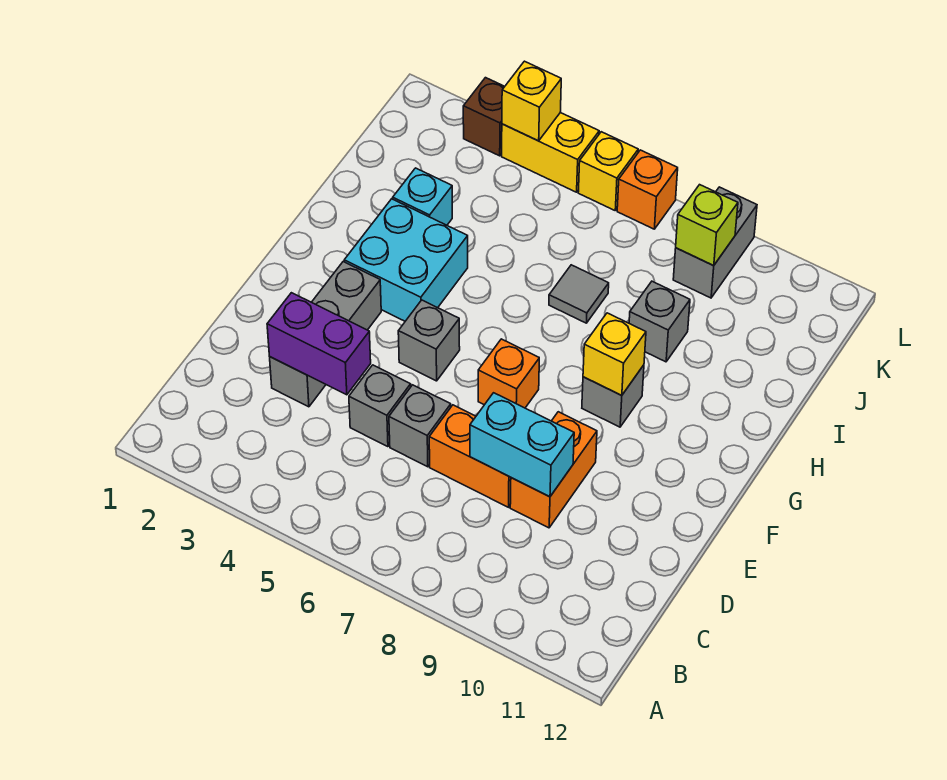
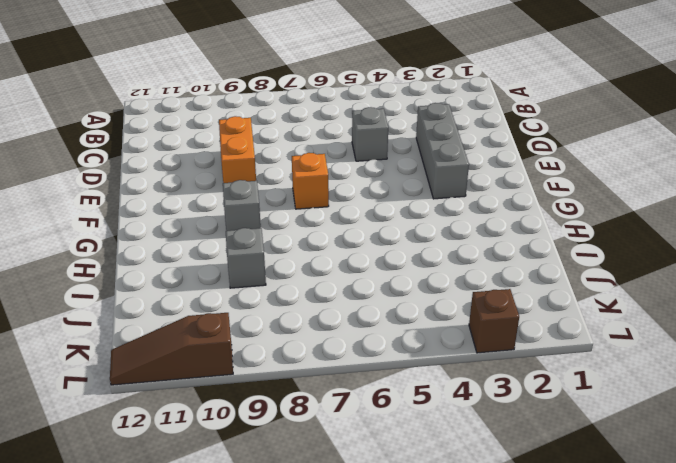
brown slope L10:L12 level 1 top 10 -> none
none -> grey brick D6 level 1
none -> orange brick D7:D8 level 1
none -> grey brick F5 level 1

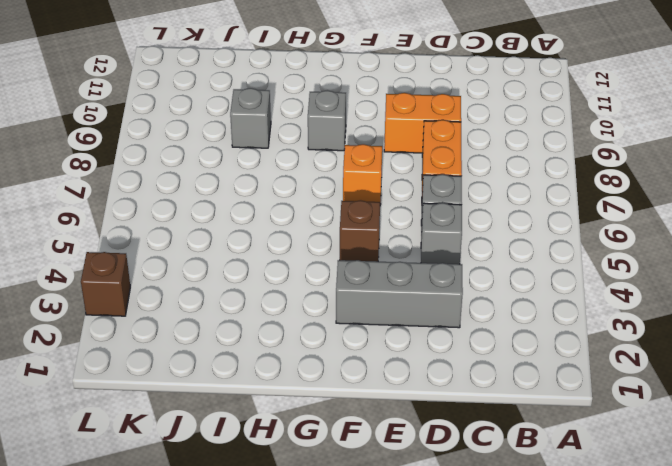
brown brick F5 level 1 -> grey brick F5 level 1
none -> cyan brick G3:H4 level 1
none -> cyan brick I3 level 1
none -> grey tile I7 level 1

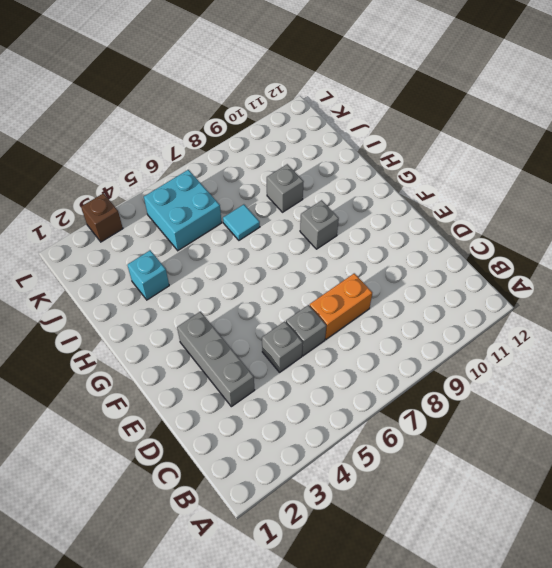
cyan tile I7 level 1 -> grey tile I7 level 1
cyan brick J5:K6 level 1 -> cyan brick G3:H4 level 1
none -> orange brick D9:E9 level 1
none -> grey brick F5 level 1
none -> orange brick F7 level 1

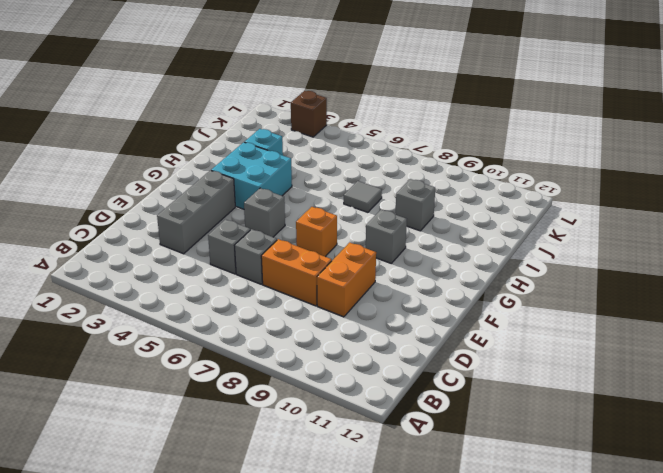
none -> grey brick K9:L9 level 1
none -> yellow brick L4:L5 level 1
none -> yellow brick L6 level 1

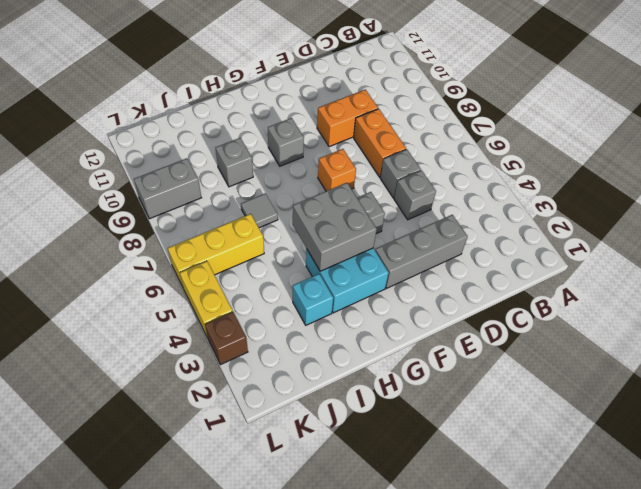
grey brick G4:H5 level 2 -> none
yellow brick J6:L6 level 1 -> yellow brick L6 level 1
none -> orange brick L7 level 1
none -> purple brick D3:D4 level 2
none -> cyan brick D8:D9 level 2

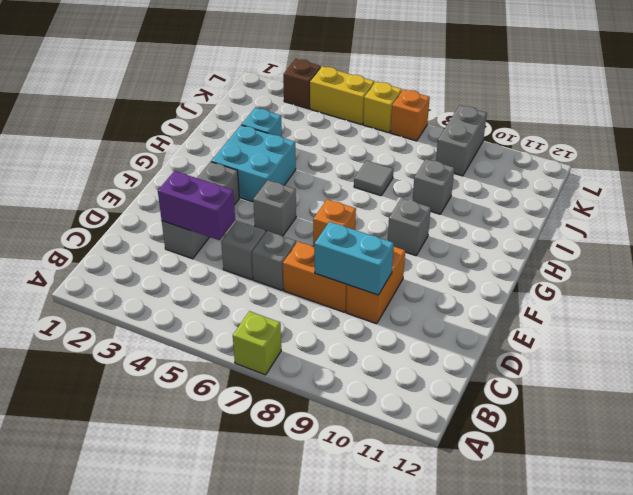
lime brick A7 level 1 -> lime brick K9 level 2
none -> yellow brick G9 level 2
none -> yellow brick L4 level 2

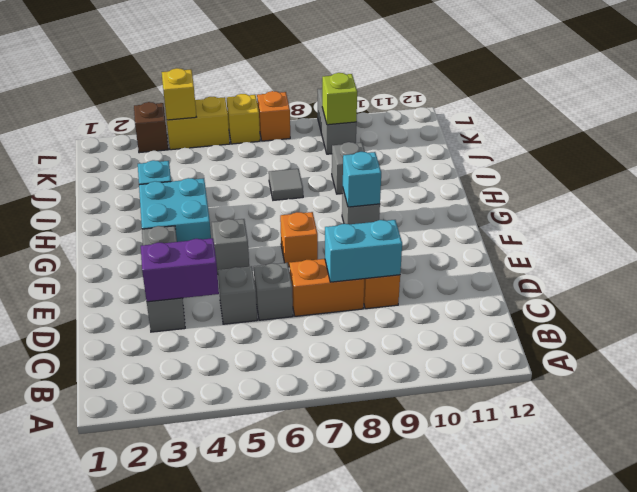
cyan brick G9 level 2 -> yellow brick G9 level 2

